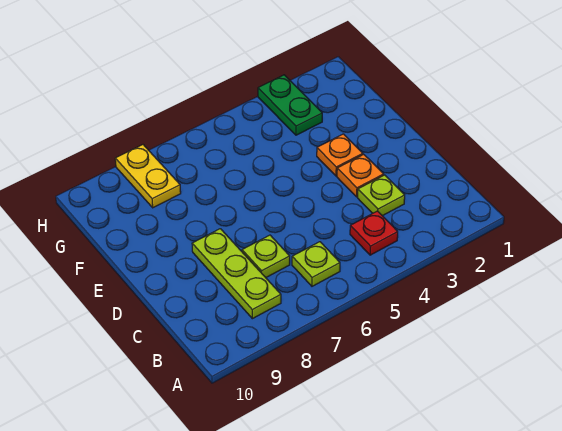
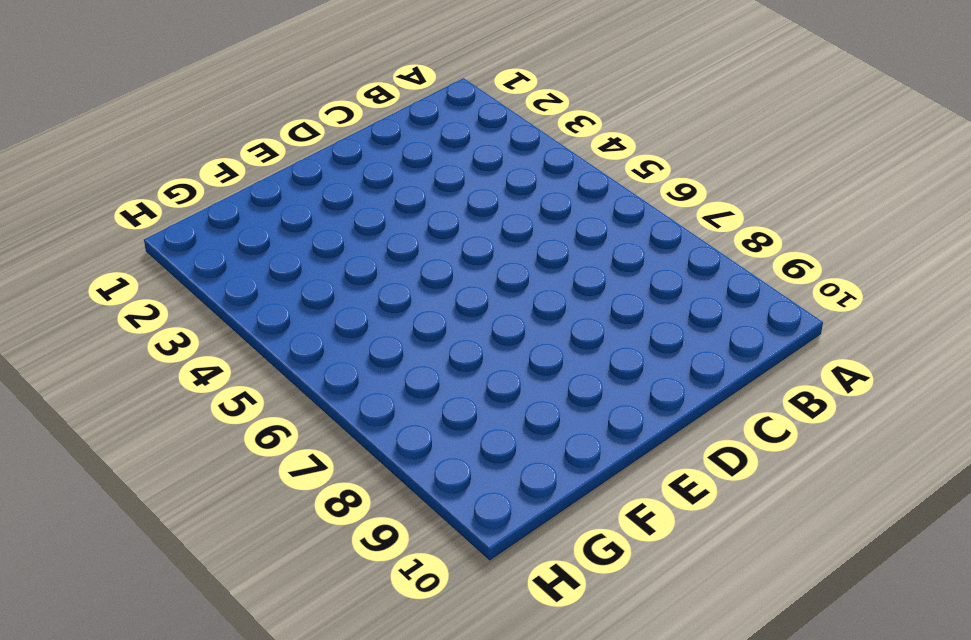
none -> red plate B4 level 1
none -> lime plate B6 level 1

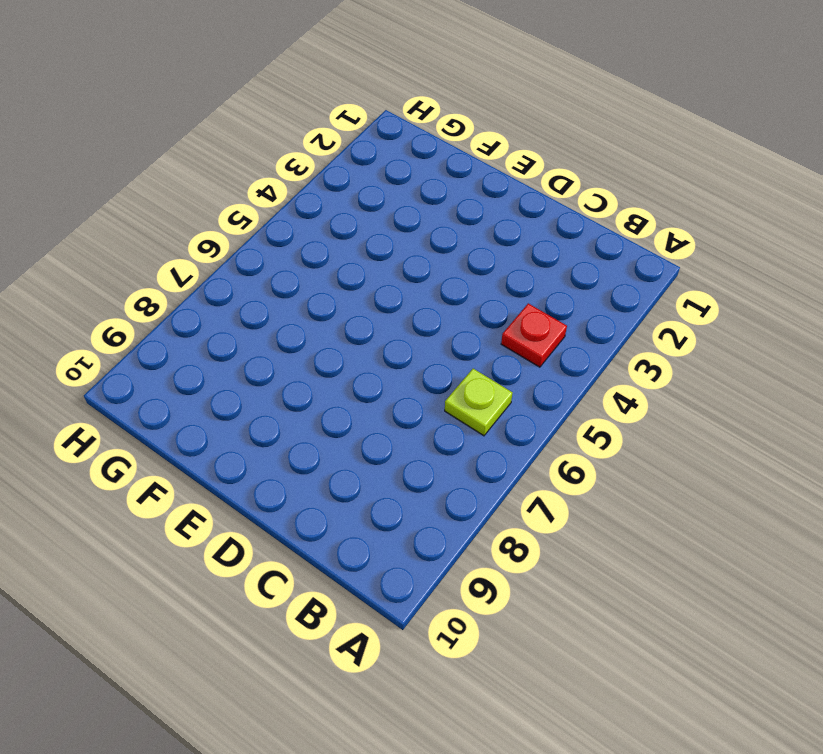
none -> lime plate B8:D8 level 1
none -> lime plate C3 level 1

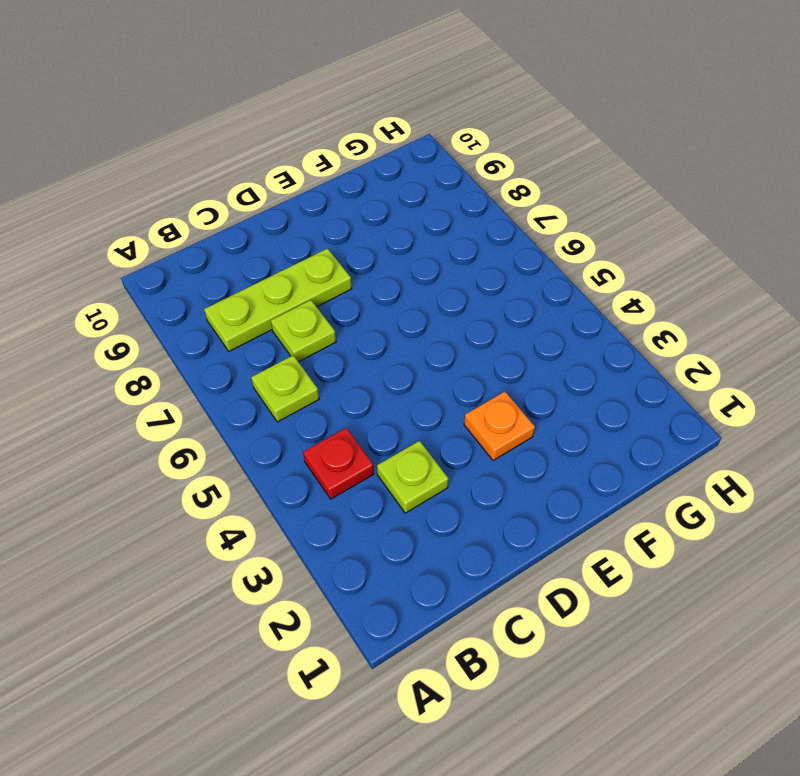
none -> orange plate D3 level 1
none -> green plate G3:H3 level 1

